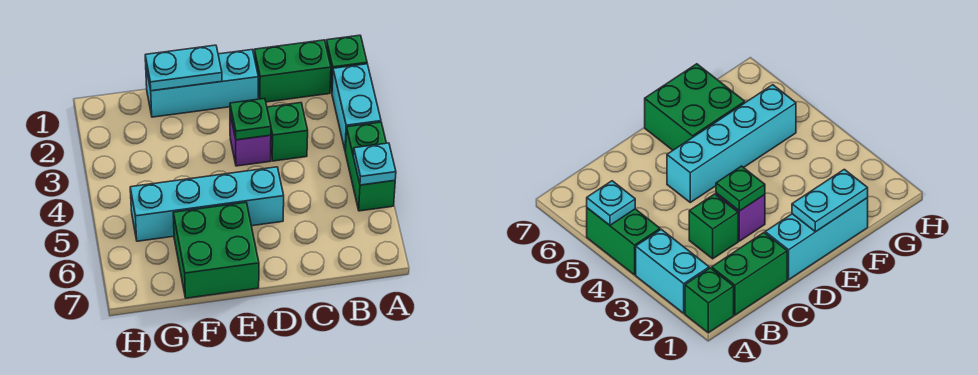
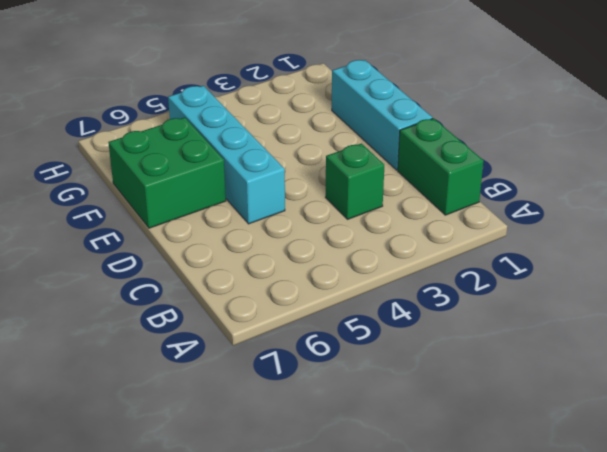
none -> green brick A1 level 1
none -> cyan brick A2:A3 level 1
none -> green brick A4:A5 level 1

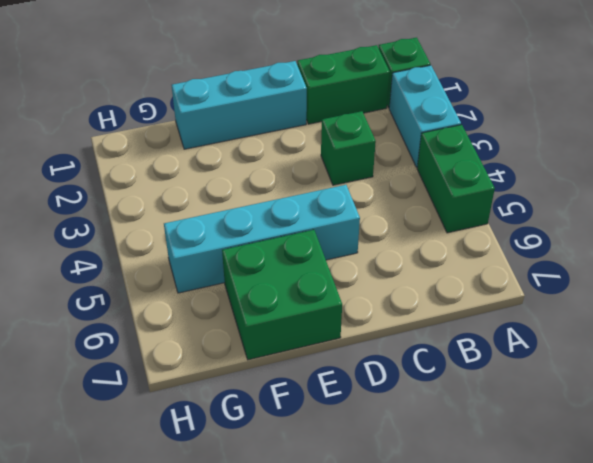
none -> purple brick D3 level 1
none -> cyan plate A5 level 2
none -> green plate D3 level 2

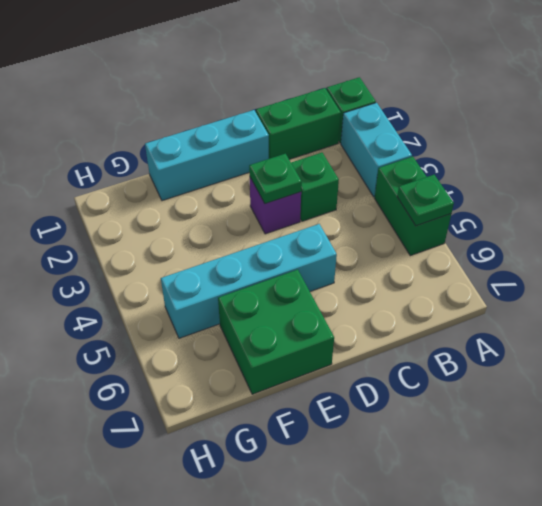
green plate A5 level 2 -> cyan plate A5 level 2
none -> cyan plate E1:F1 level 2

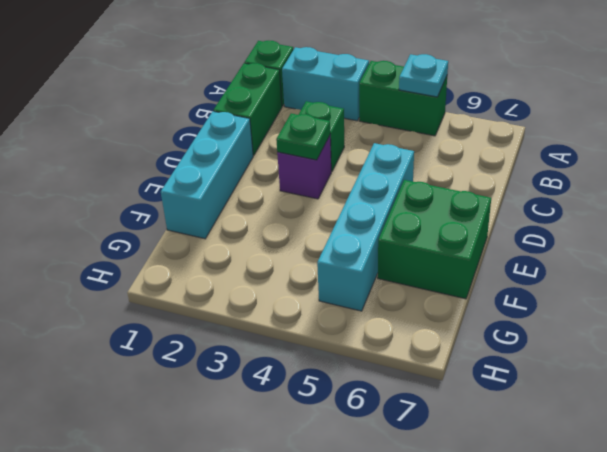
none -> cyan plate E1:F1 level 2

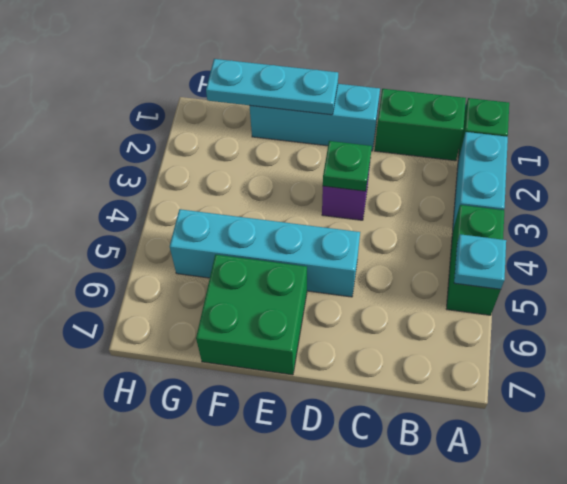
cyan plate E1:G1 level 2 -> cyan plate E1:F1 level 2
none -> green brick C3 level 1

